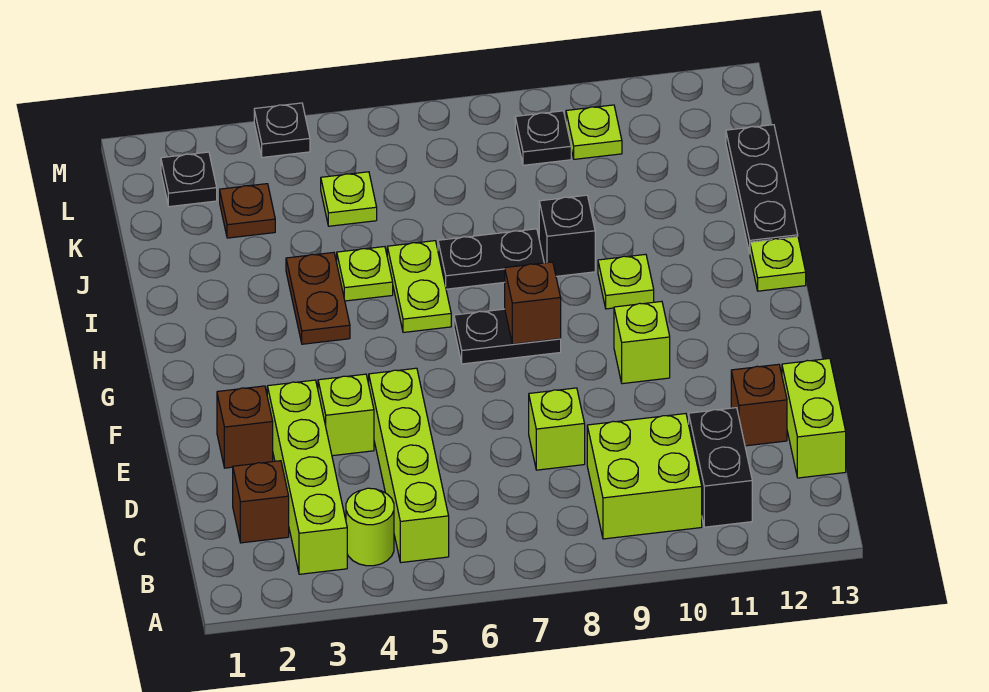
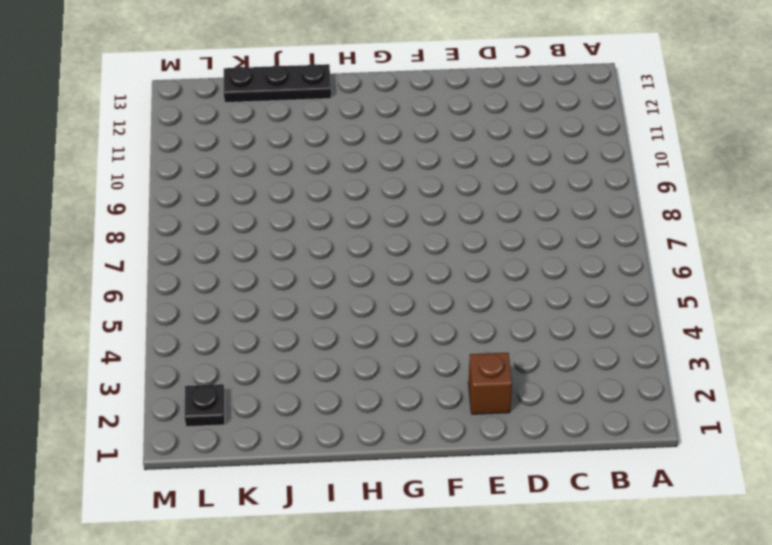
none -> lime brick B3:E3 level 1
none -> lime round brick B4 level 1
none -> lime brick B5:E5 level 1

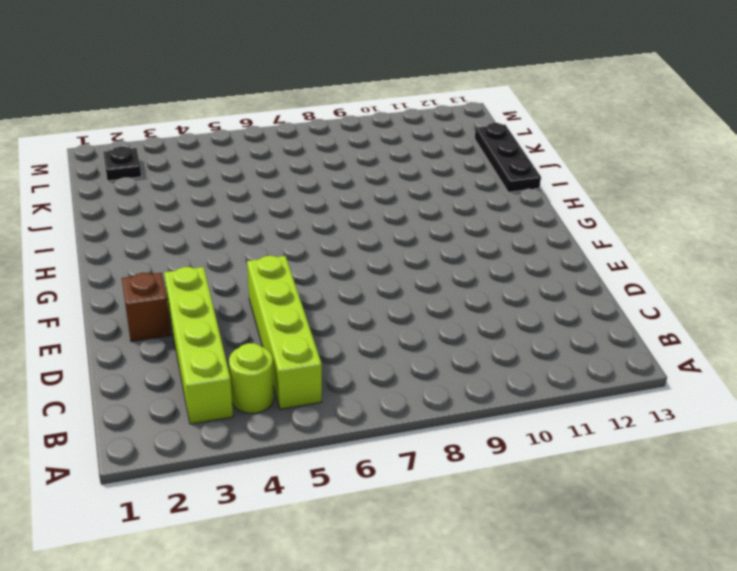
none -> lime brick B9:C10 level 1
none -> black brick B11:C11 level 1
none -> brown brick C2 level 1

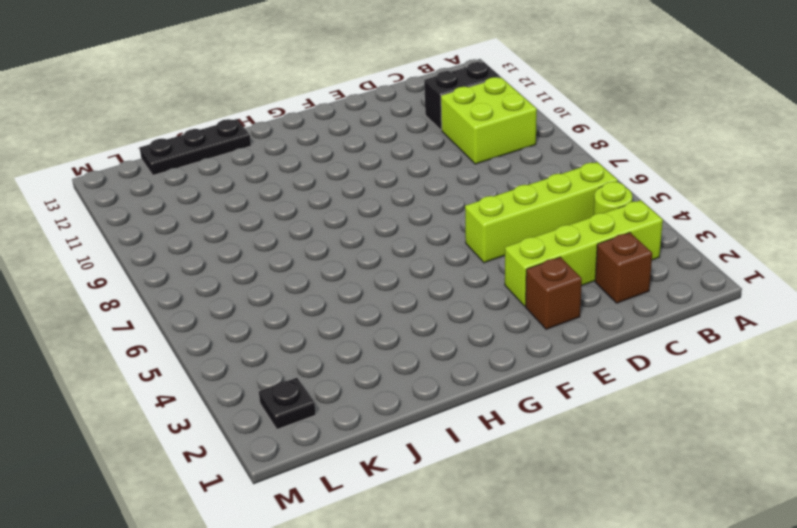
none -> lime brick C13:D13 level 1
none -> lime brick D8 level 1
none -> brown brick D12 level 1

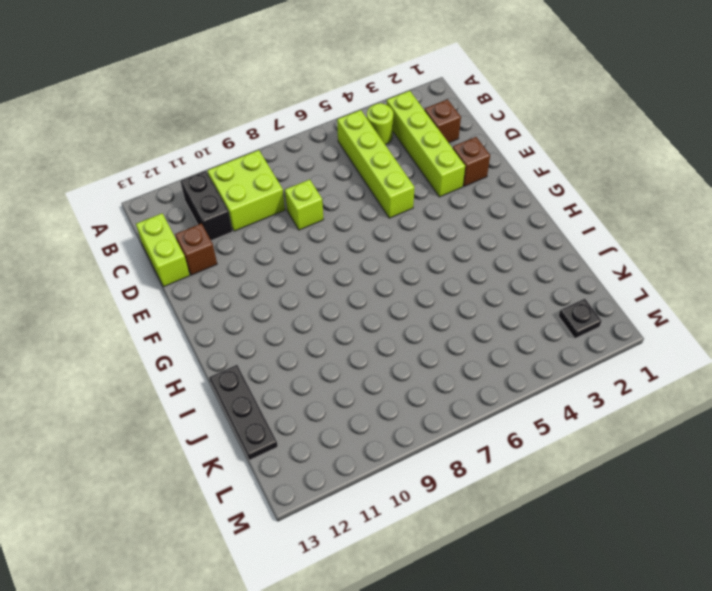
none -> lime brick E4 level 1
none -> lime brick F10 level 1
none -> black plate G7:G8 level 1

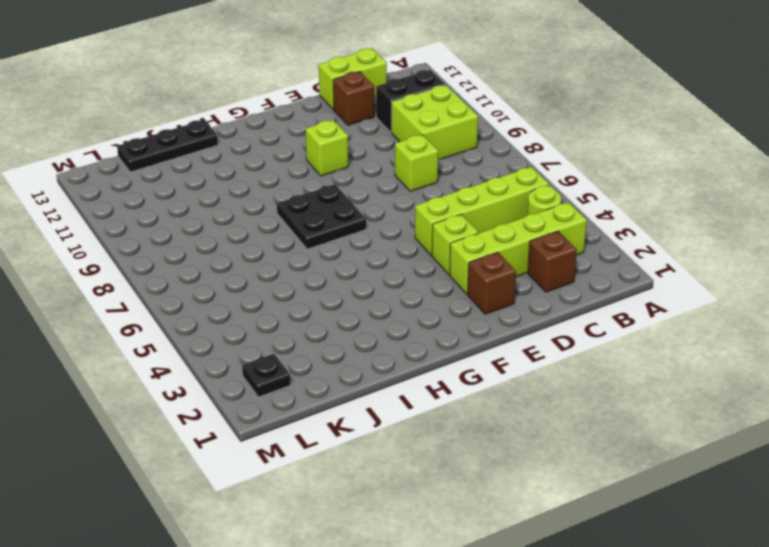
black plate G7:H8 level 1 -> black plate G7:G8 level 1
none -> brown plate H4:I4 level 1
none -> lime plate H6:I6 level 1
none -> lime plate H10 level 1

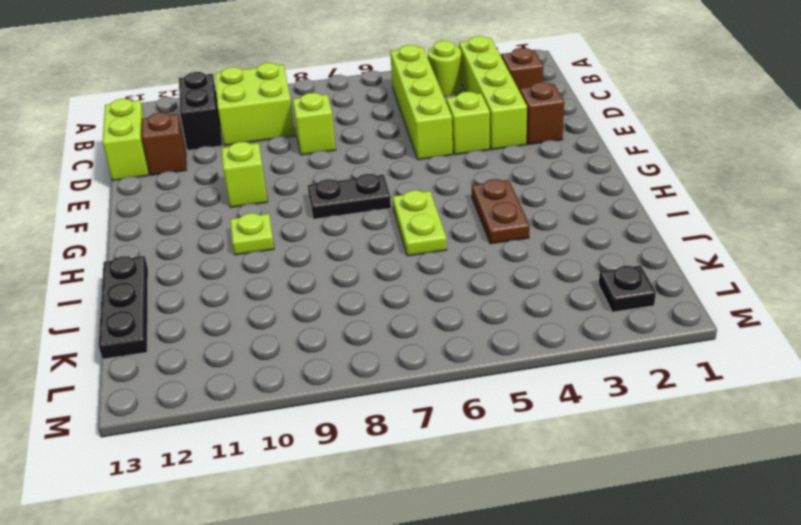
none -> lime plate H13 level 1
none -> lime plate I5 level 1
none -> black plate I7:I8 level 1

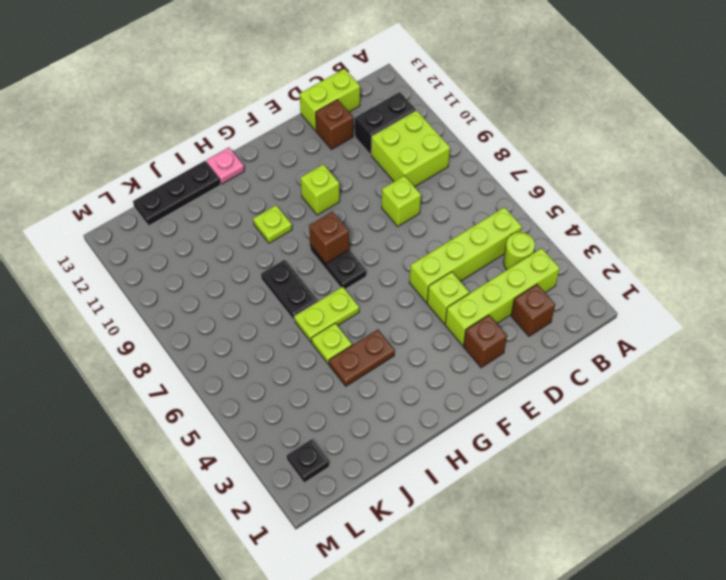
pink plate H13 level 1 -> lime plate H13 level 1
none -> black brick I9 level 1
none -> brown plate K3 level 1
none -> lime plate K5 level 1

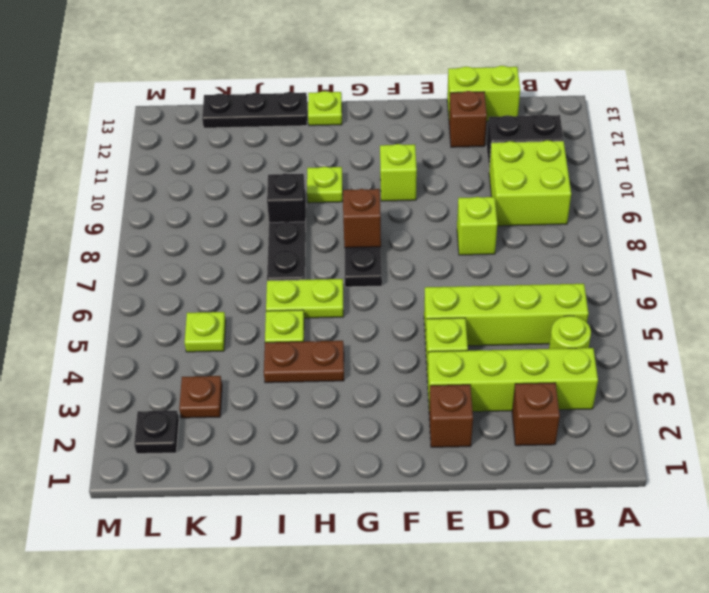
none -> black plate L9 level 1
none -> lime plate L10 level 1
none -> black plate M4 level 1

